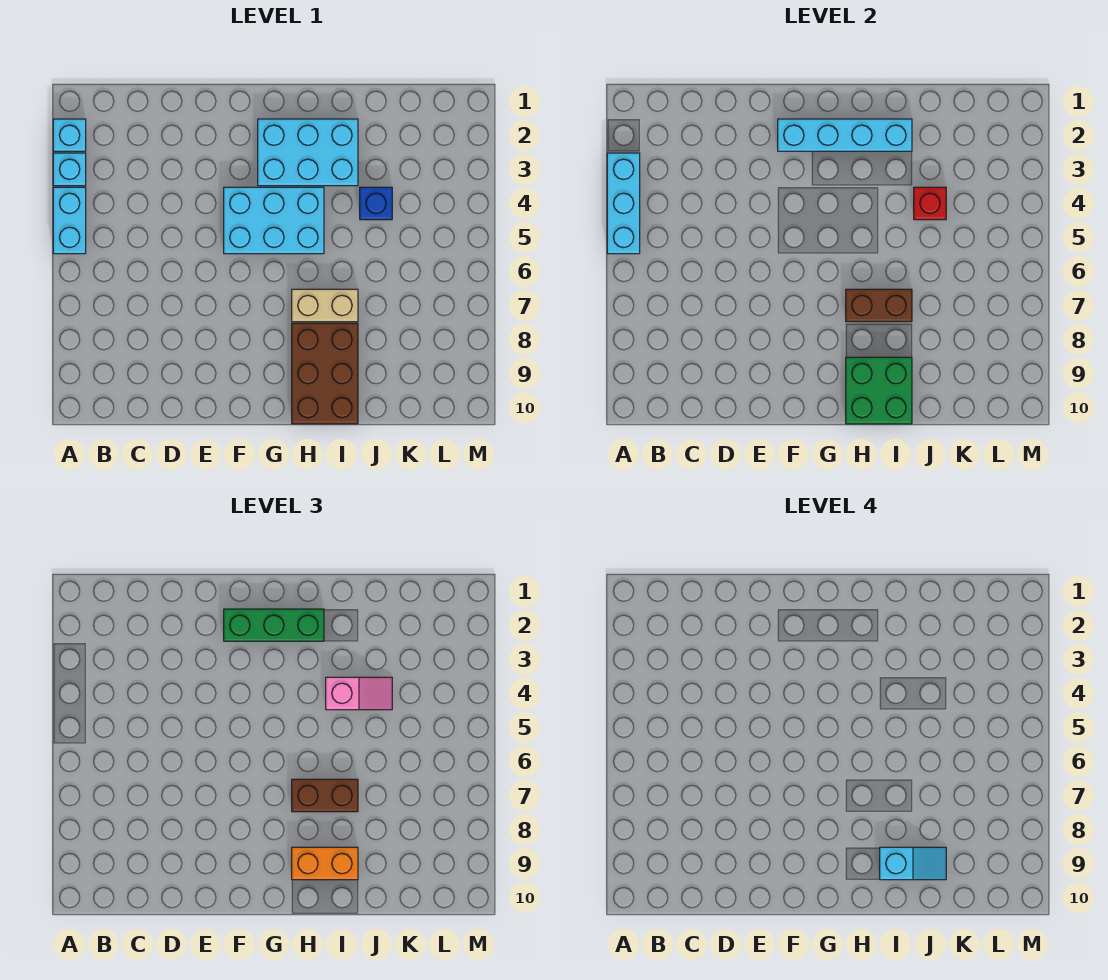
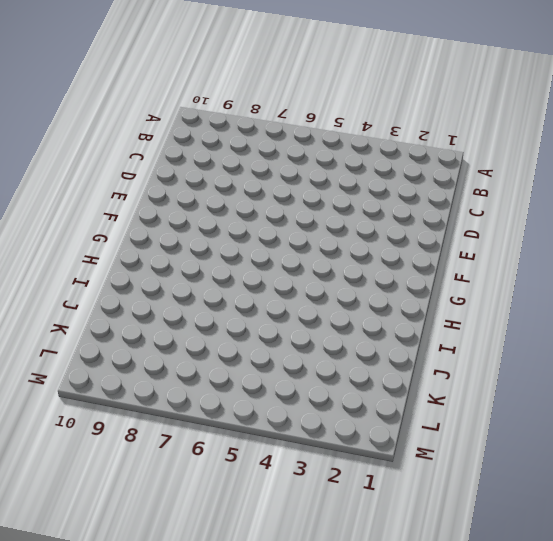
none -> cyan brick A2 level 1
none -> cyan brick A3 level 1
none -> cyan brick A4:A5 level 1

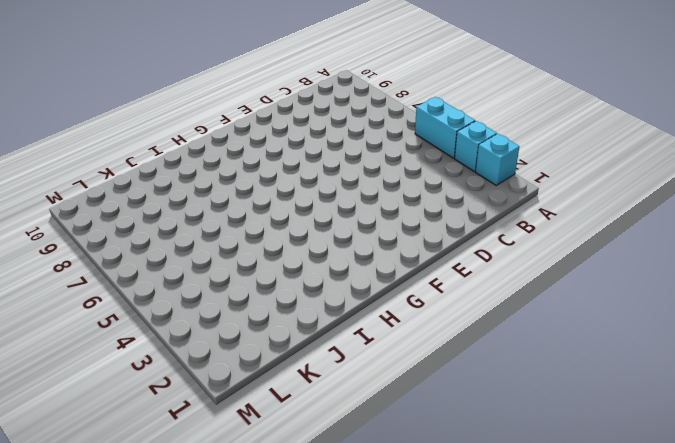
none -> cyan brick F4:H5 level 1
none -> cyan brick G2:I3 level 1
none -> tan brick H7:I7 level 1

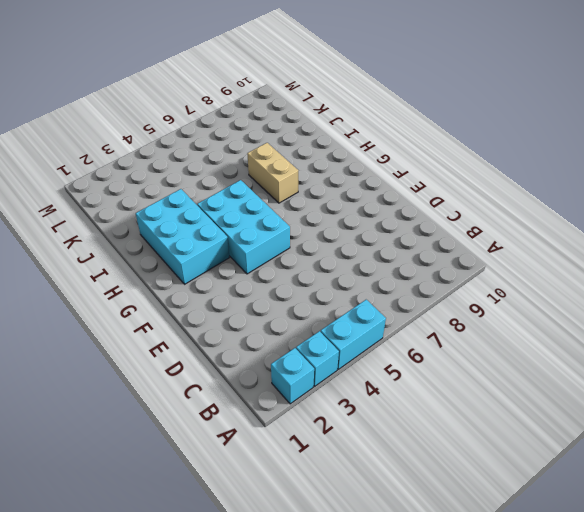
none -> brown brick H8:I10 level 1
none -> blue brick J4 level 1
none -> cyan brick A3:A5 level 2

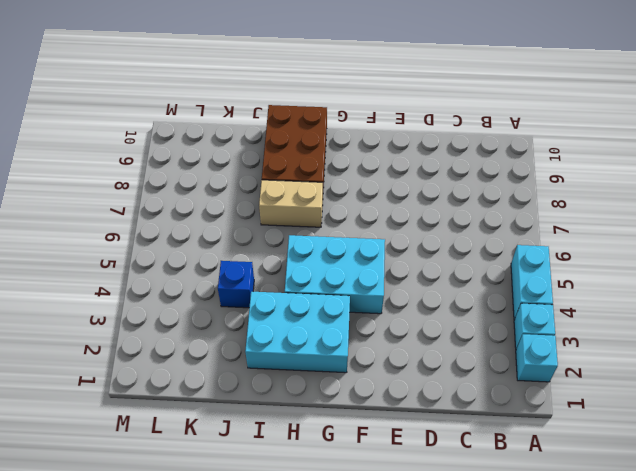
none -> cyan brick A3:A5 level 2
none -> cyan brick F2:I2 level 2
none -> brown brick H7:I7 level 2

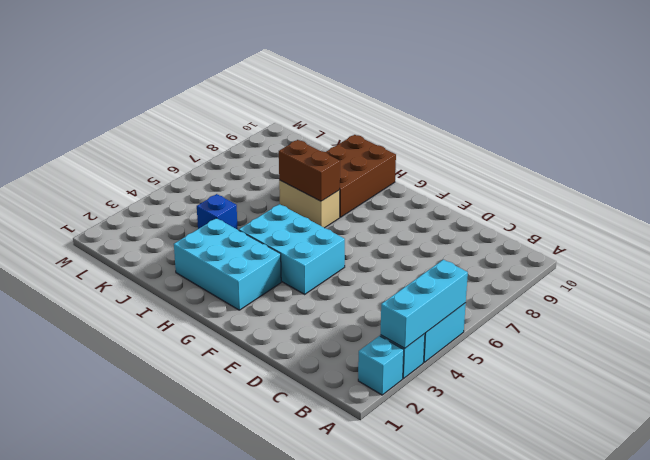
none -> cyan brick F2:I2 level 2
none -> green brick H9:I10 level 2
none -> red brick J4 level 2

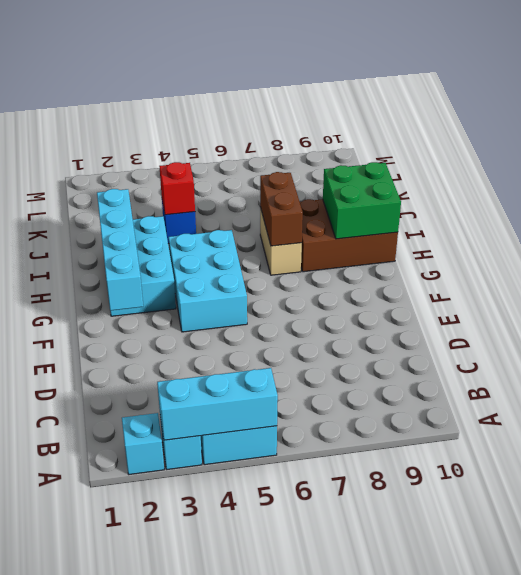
none -> green brick F2:H2 level 3
none -> brown brick H7:I7 level 3
none -> orange brick H9:I9 level 3

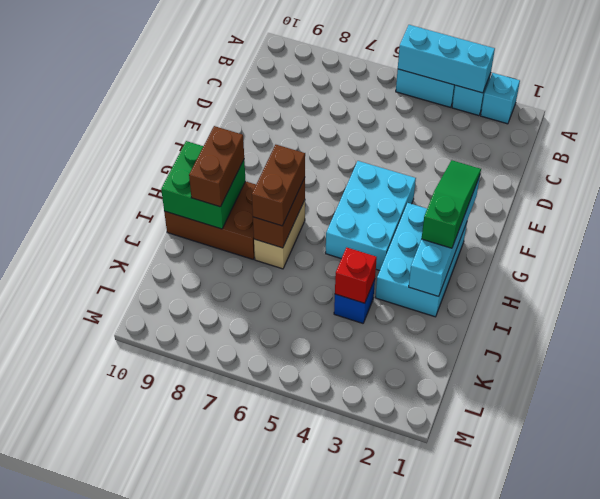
green slope F2:H2 level 3 top H -> green brick F2:H2 level 3
brown brick H9:I9 level 3 -> orange brick H9:I9 level 3
none -> pink slope I4:J4 level 3 top I
none -> cyan slope I9:J9 level 4 top I

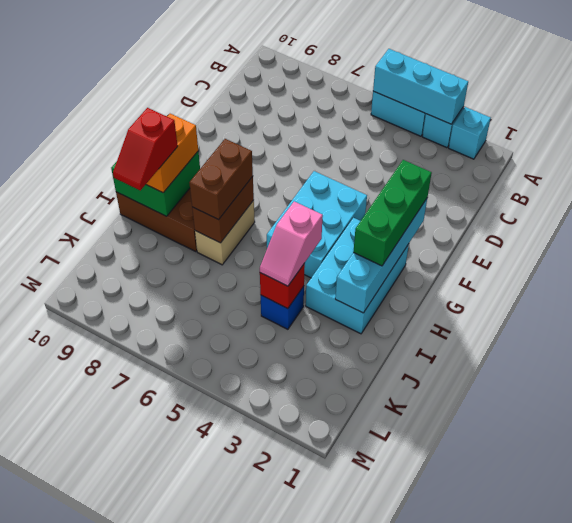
red slope I9:J9 level 4 top I -> cyan slope I9:J9 level 4 top I

